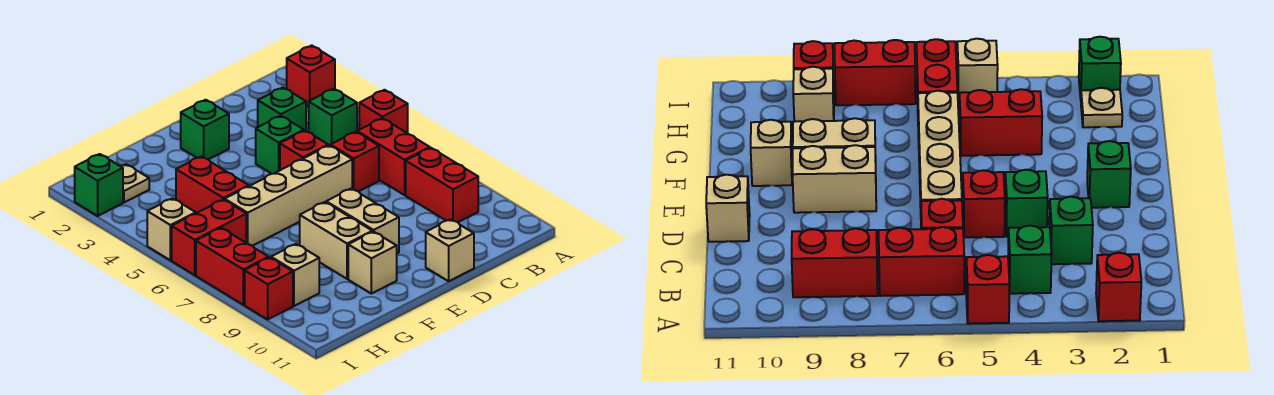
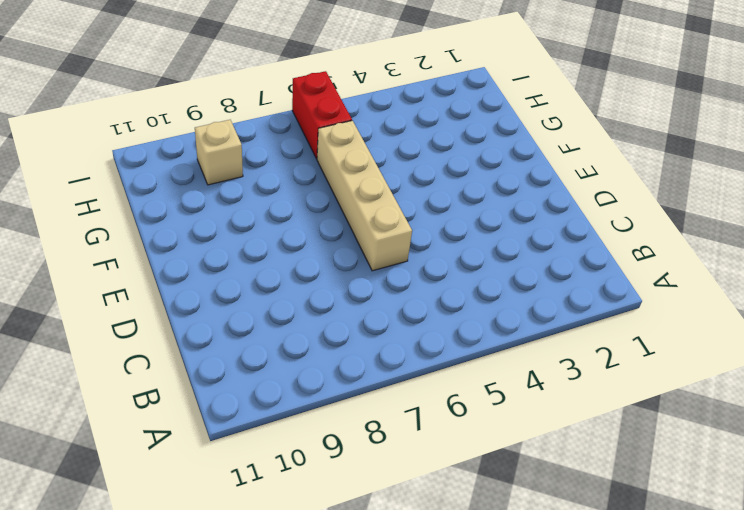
none -> red brick A2 level 1
none -> red brick A5 level 1
none -> green brick B4 level 1

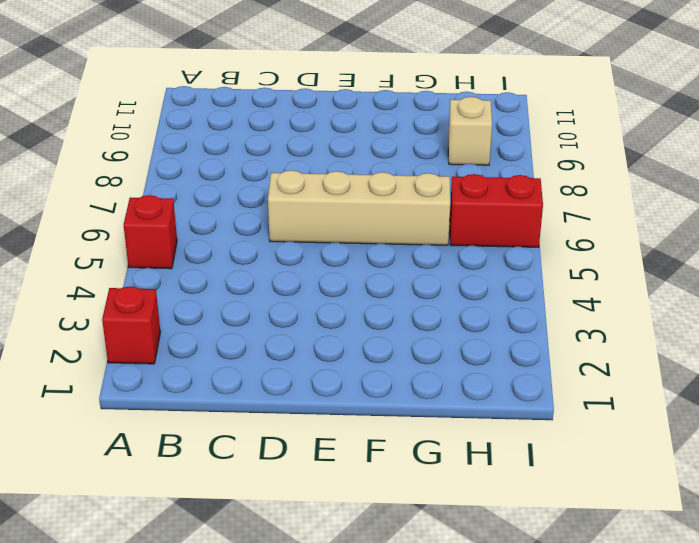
none -> green brick B4 level 1
none -> red brick B6:B7 level 1
none -> red brick B8:B9 level 1

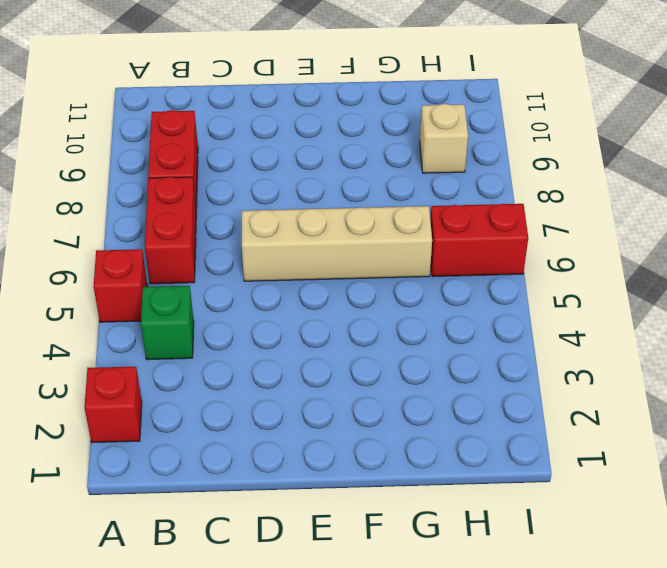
none -> green brick C3 level 1
none -> red brick C6 level 1
none -> green brick D4 level 1

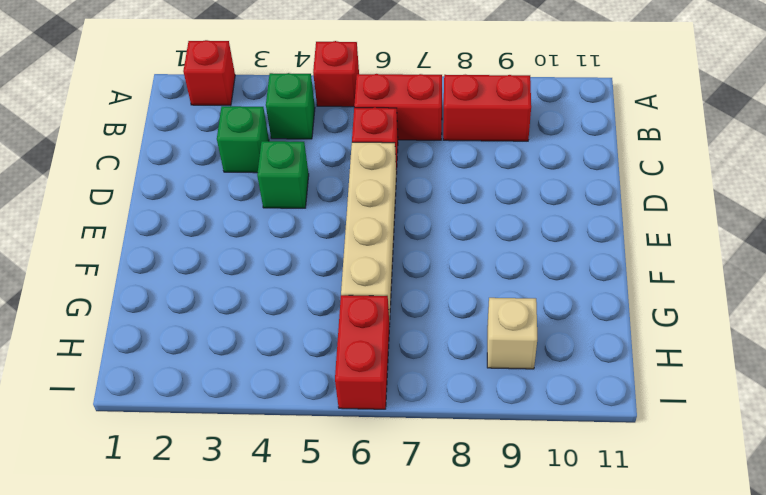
none -> red brick D5 level 1
none -> tan brick D11 level 1
none -> green brick E2 level 1

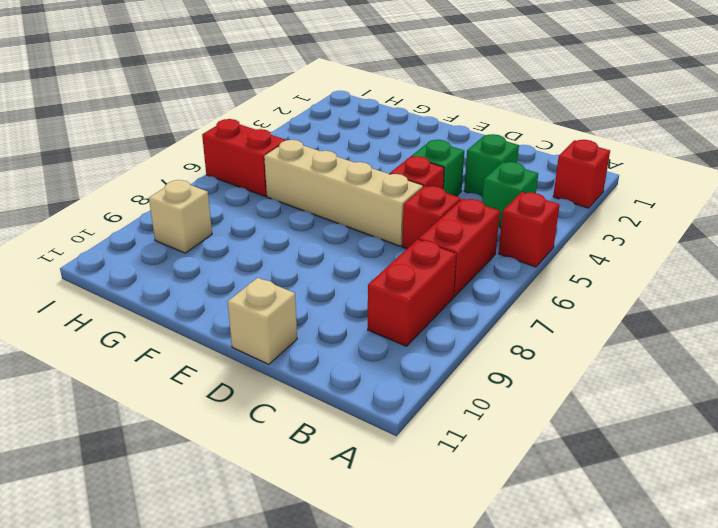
none -> green brick E2 level 1
none -> tan brick E8:E9 level 1
none -> tan brick F8:F9 level 1

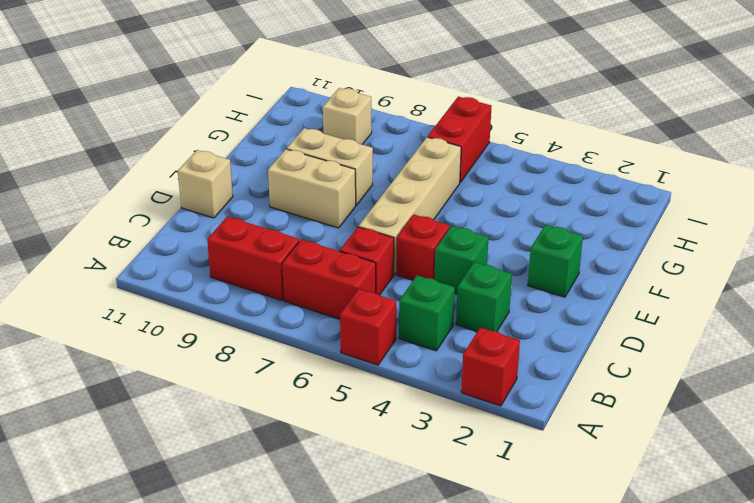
none -> tan brick F10 level 1
none -> red brick G4:G5 level 1
none -> tan plate H2 level 1

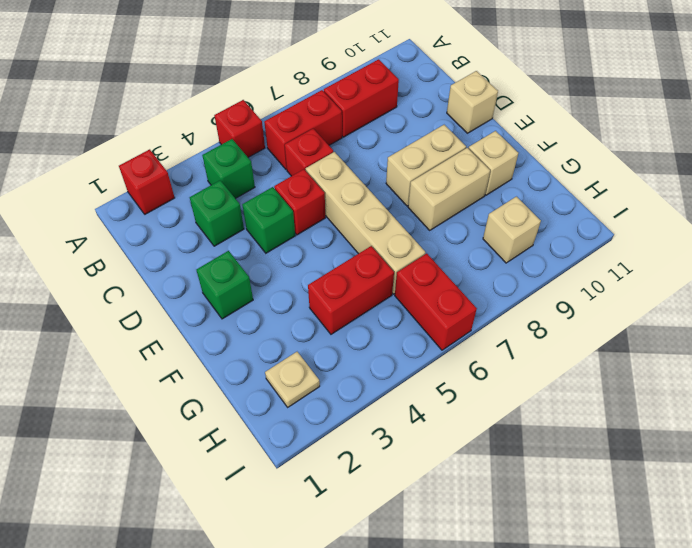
none -> green brick I2 level 1
none -> tan brick I5 level 1
none -> red brick I7:I8 level 1

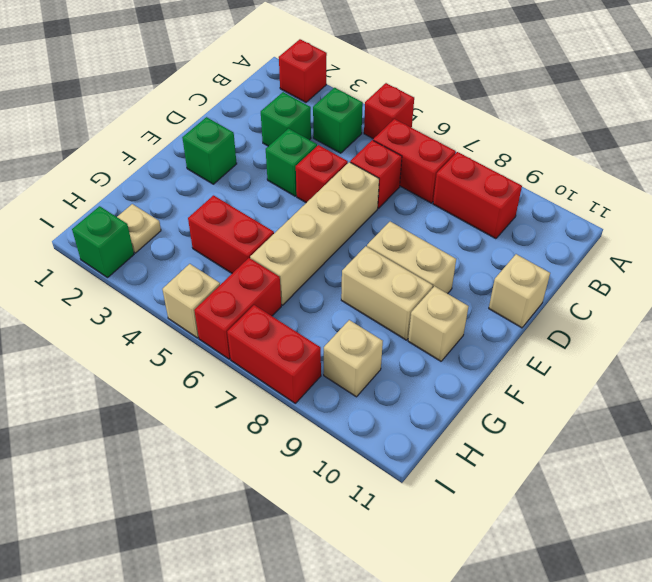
none -> red brick I9 level 1

